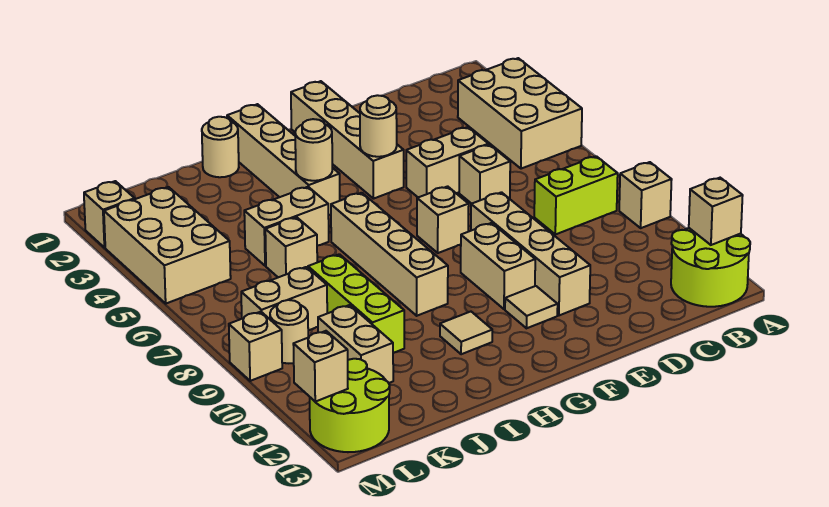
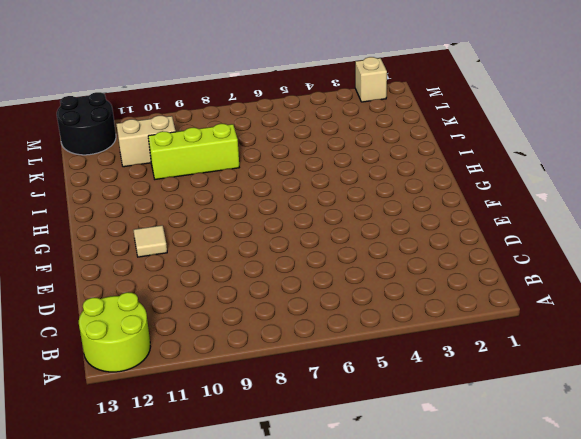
black round brick L12:M13 level 1 -> lime round brick L12:M13 level 1
none -> tan brick A3:B5 level 1
none -> tan brick A9 level 1
none -> lime brick B8:C8 level 1

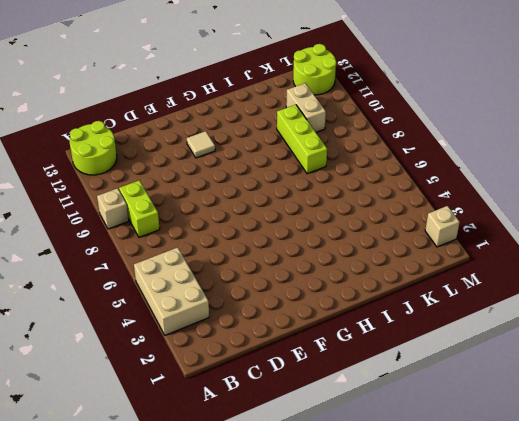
lime brick B8:B9 level 1 -> lime brick B8:C8 level 1
none -> tan brick D5:E5 level 1
none -> tan brick D6 level 1
none -> tan brick E8:E11 level 1

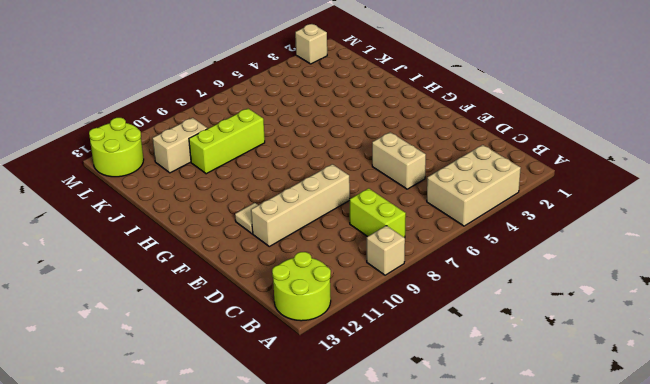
none -> tan brick D6 level 1
none -> tan brick F1:F4 level 1
none -> tan brick F7 level 1

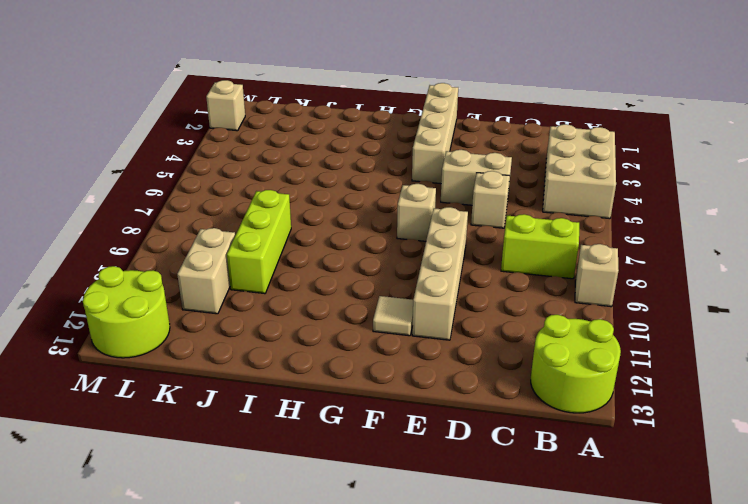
none -> tan brick F9:F10 level 1
none -> tan brick H1:H4 level 1
none -> tan brick H6:H9 level 1

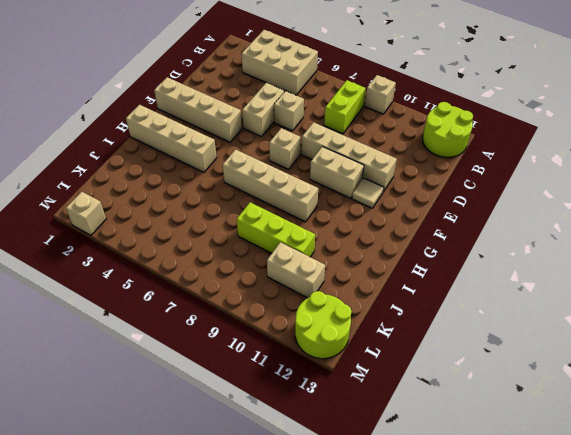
none -> tan tile H11 level 1
none -> tan round brick I1 level 1
none -> tan brick I5:J5 level 1

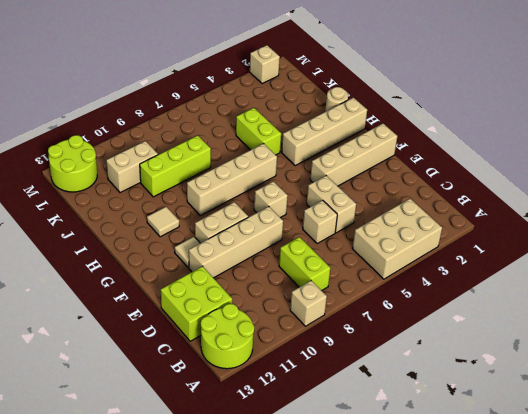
lime brick C12:D13 level 1 -> none
lime brick I5:J5 level 1 -> tan brick I5:J5 level 1
none -> tan brick J6 level 1
none -> tan brick K8:L8 level 1
none -> tan brick L3:M5 level 1

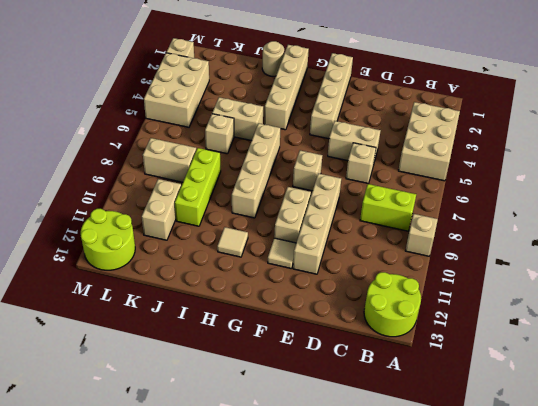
none -> tan round brick L9 level 1
none -> tan brick M9 level 1
none -> tan brick A12 level 2

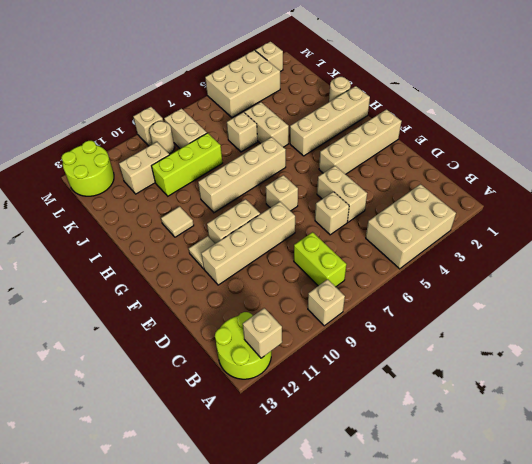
none -> tan round brick F4 level 2
none -> tan round brick H4 level 2
none -> tan brick M12 level 2

